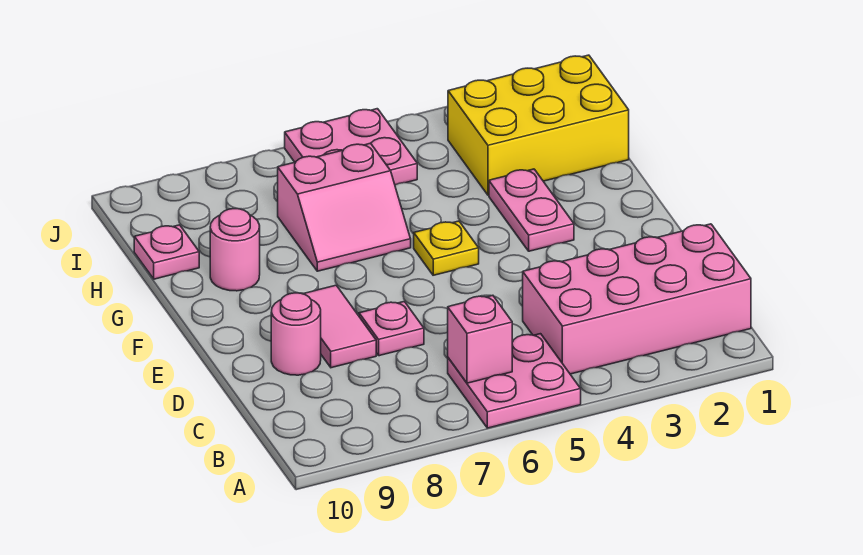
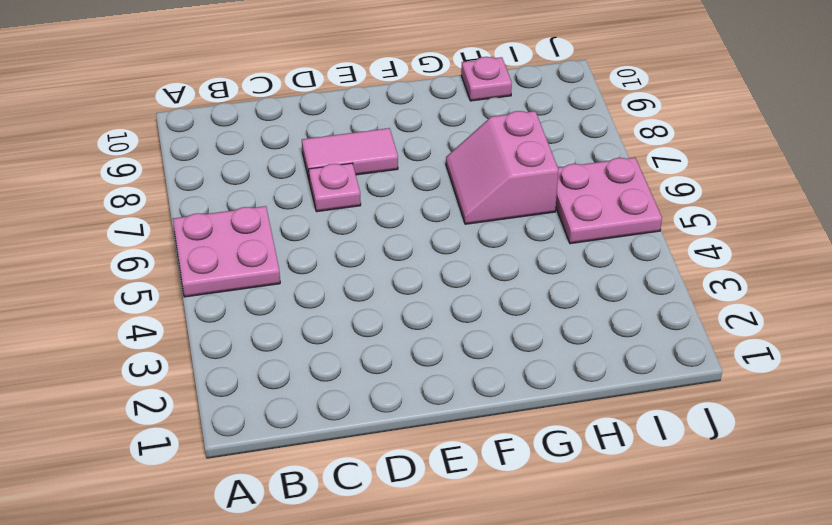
none -> pink brick B1:C4 level 1
none -> pink round brick D9 level 1
none -> pink plate F3:G3 level 1

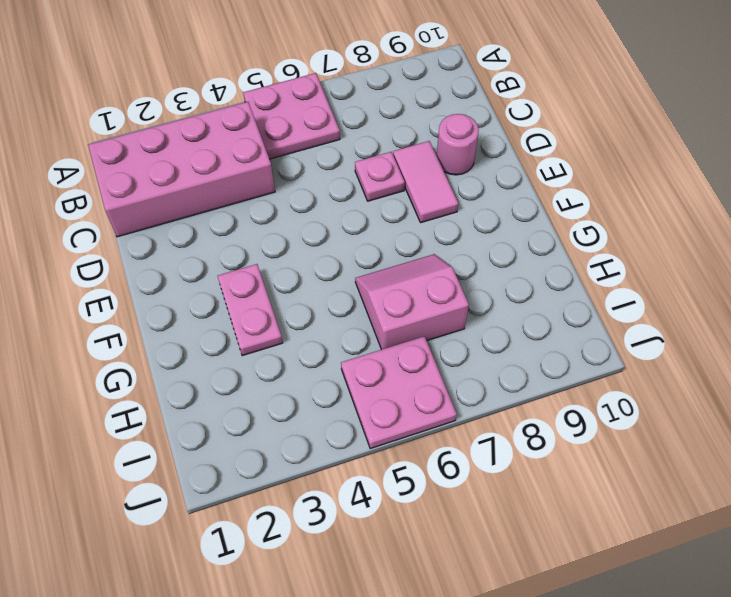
none -> yellow plate F5 level 1
none -> pink round brick G9 level 1
none -> yellow brick H1:I3 level 1

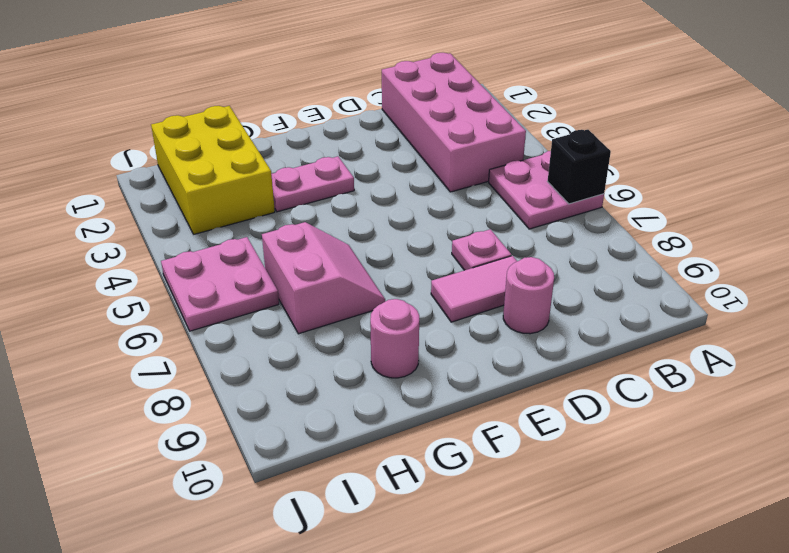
black brick A6 level 2 -> none
none -> yellow plate F5 level 1
none -> pink plate H10 level 1
none -> pink brick B6 level 2

